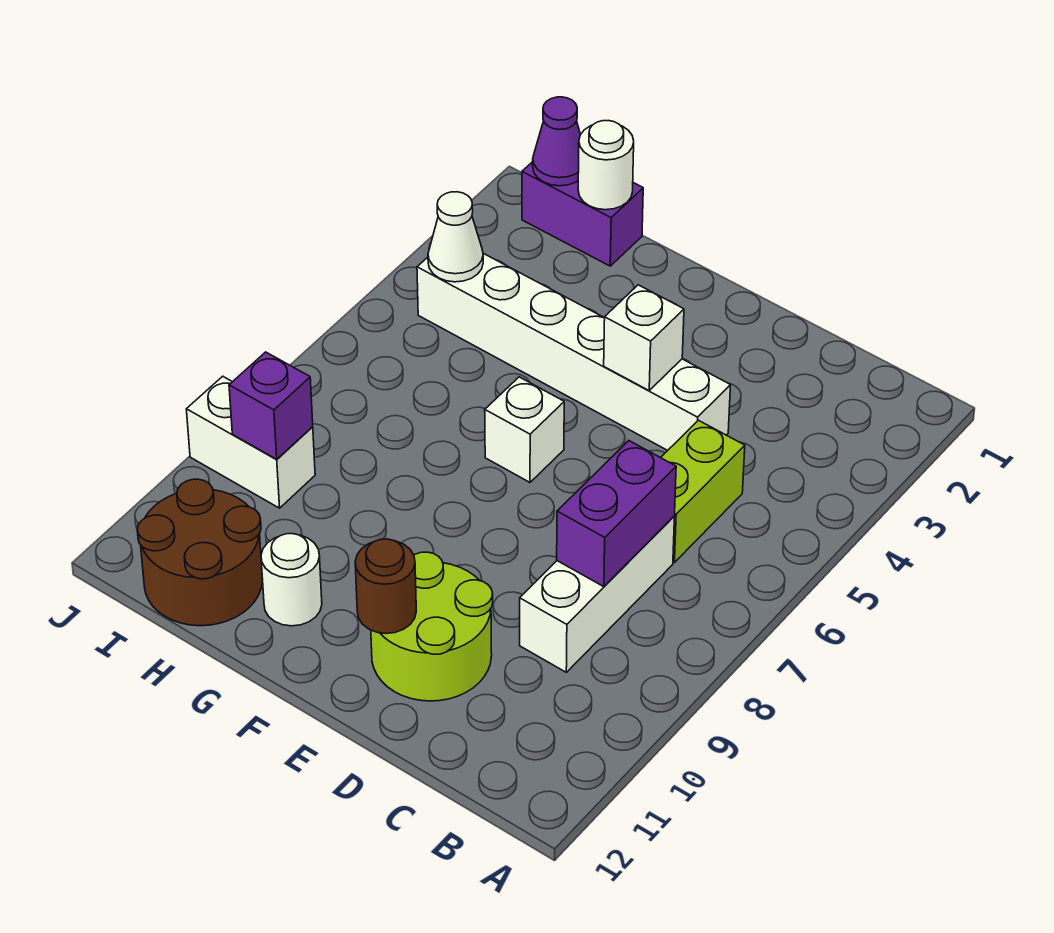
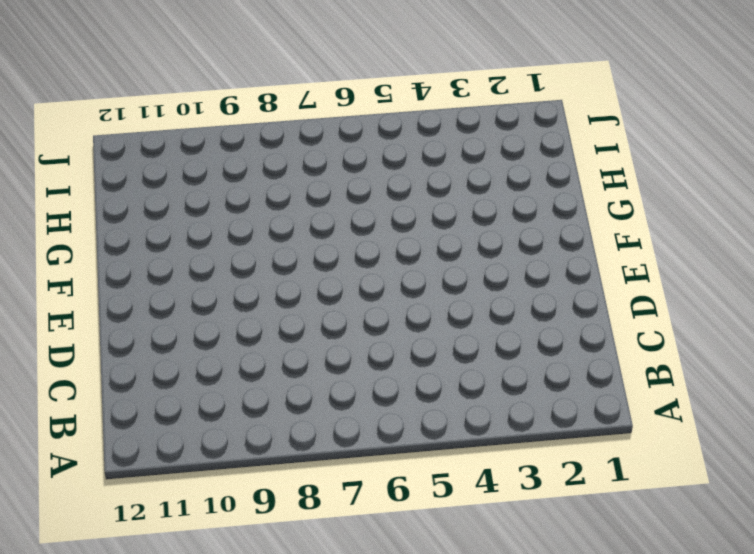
none -> lime brick C5:C6 level 1
none -> white brick C7:C9 level 1
none -> white brick D4:I4 level 1

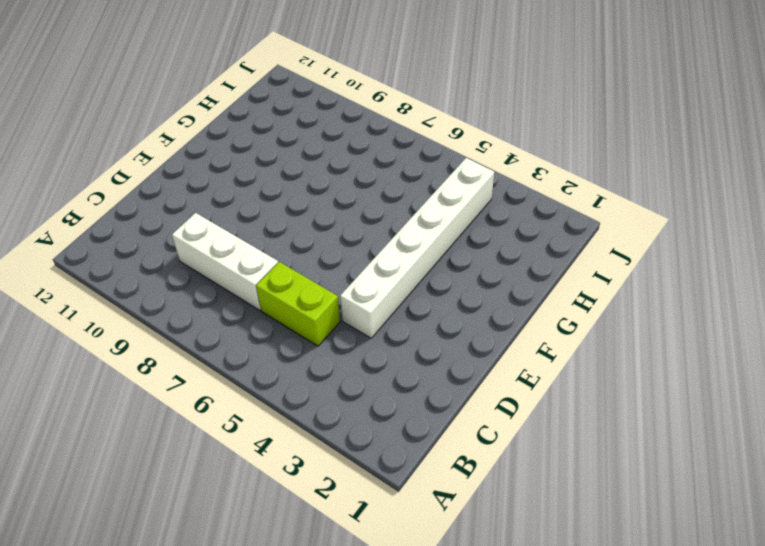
none -> lime round brick D10:E11 level 1
none -> white brick F6 level 1
none -> white round brick G11 level 1

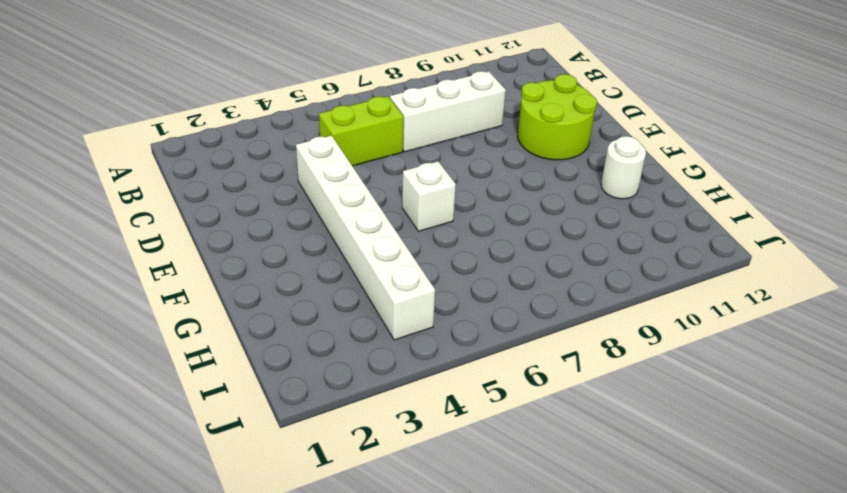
none -> purple brick H1:I1 level 1
none -> brown round brick H11:I12 level 1
none -> white brick I9:J9 level 1

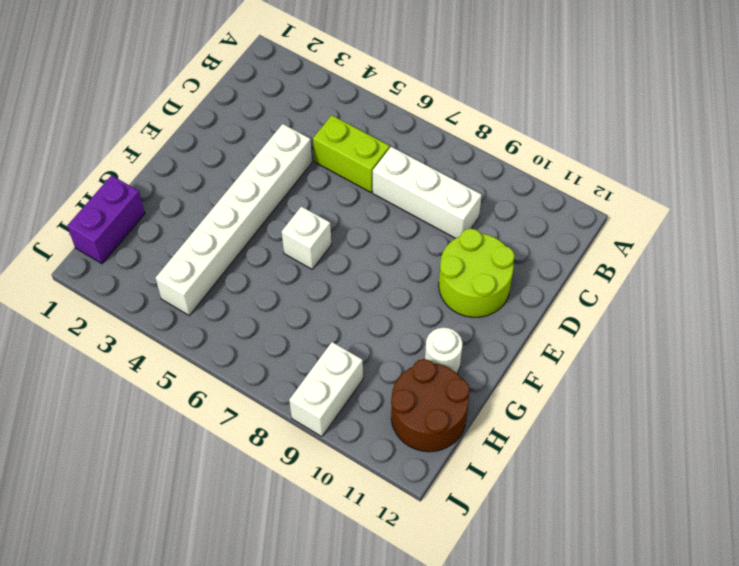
none -> purple brick C7:C8 level 2
none -> white brick E4 level 2
none -> brown round brick E11 level 2

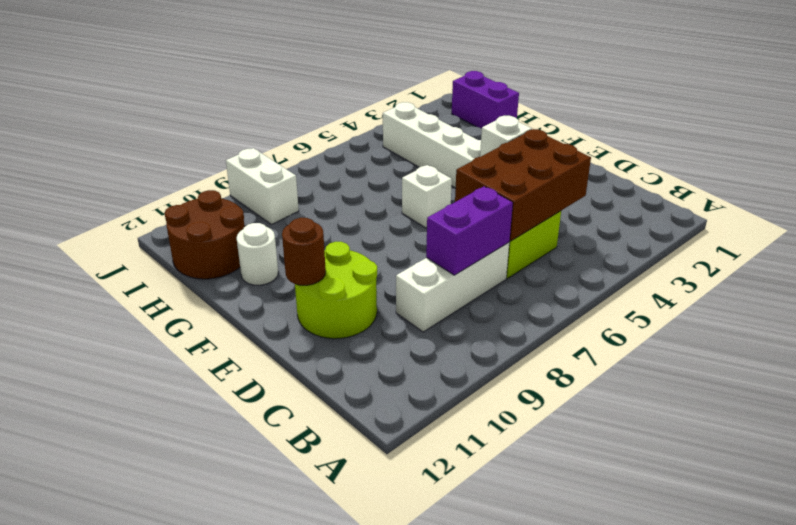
brown brick C4:D6 level 2 -> none
none -> white round brick H1 level 2
none -> purple cone I1 level 2
none -> white cone I4 level 2

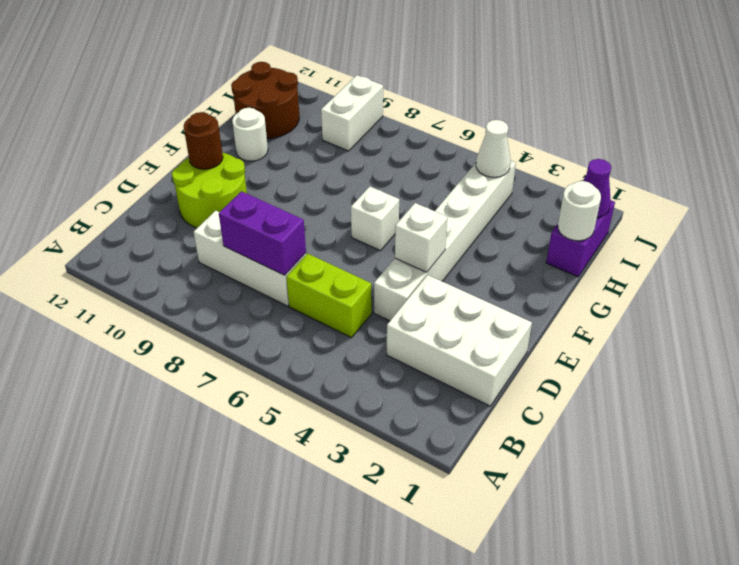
white brick C1:D3 level 1 -> none
none -> purple brick I9 level 2

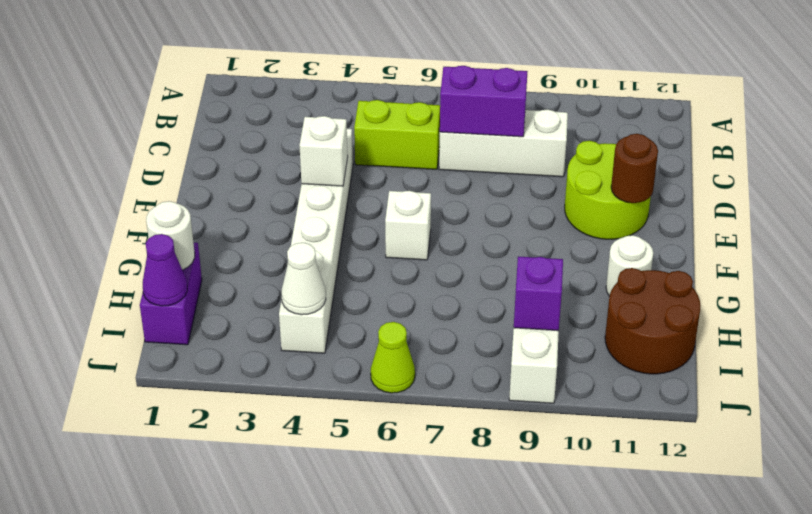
lime cone J6 level 1 -> none

